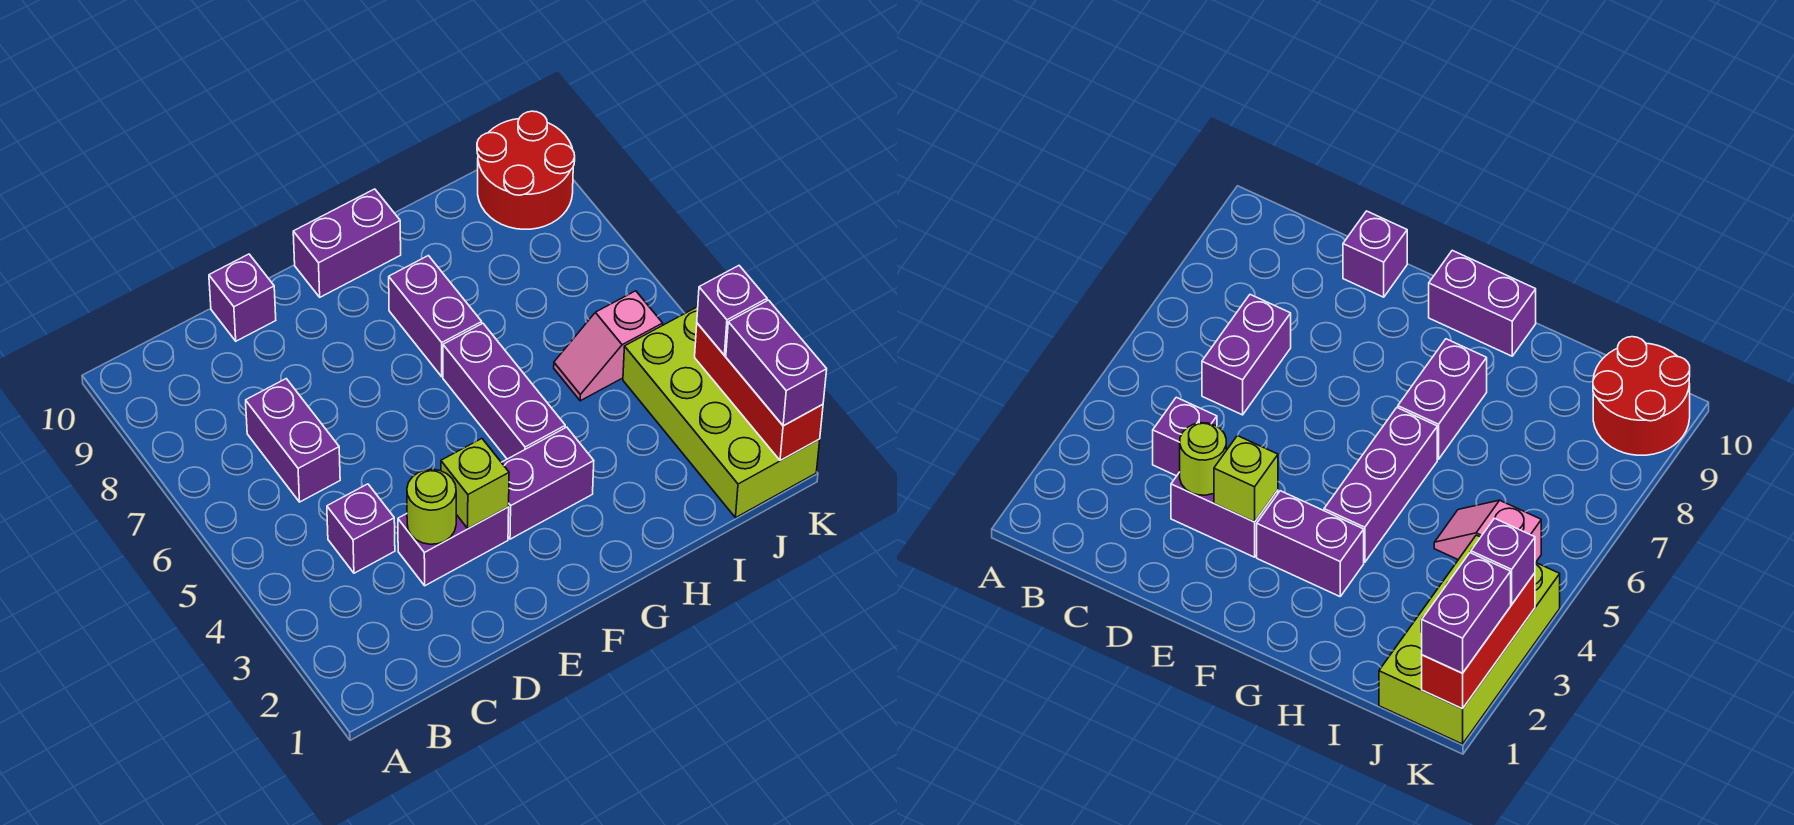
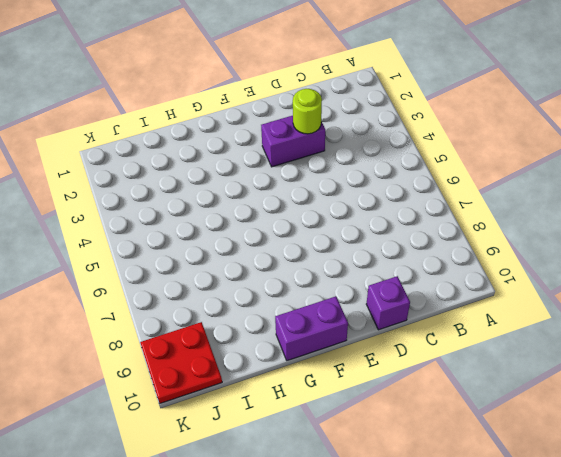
red plate J9:K10 level 1 -> red round brick J9:K10 level 1
none -> purple brick C4 level 1
none -> purple brick C6:C7 level 1
none -> purple brick F3:G3 level 1

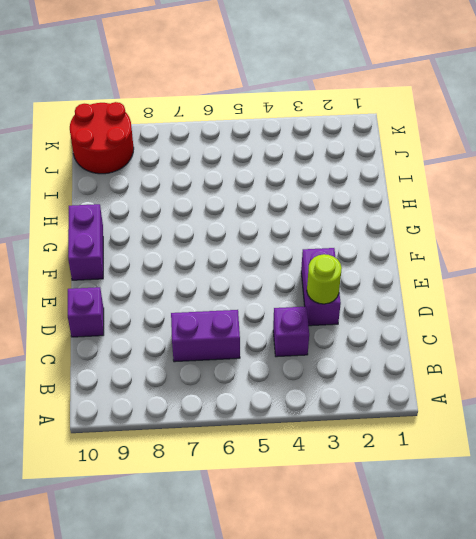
none -> purple brick F3:G3 level 1
none -> purple brick G4:G6 level 1
none -> purple brick G7:G8 level 1

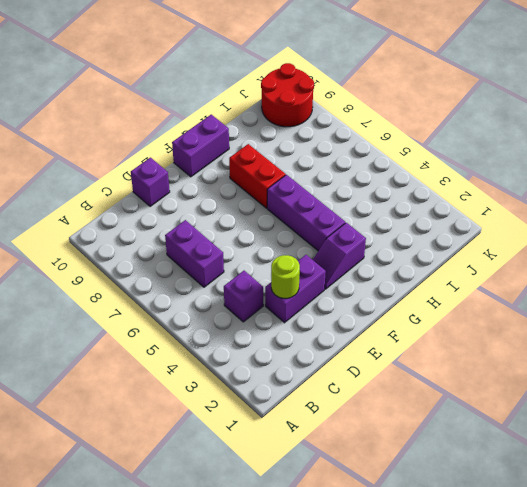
purple slope F3:G3 level 1 top G -> purple brick F3:G3 level 1
red brick G7:G8 level 1 -> purple brick G7:G8 level 1
none -> pink slope I5:J5 level 1 top J
none -> lime brick J1:K4 level 1
none -> lime brick E3 level 2

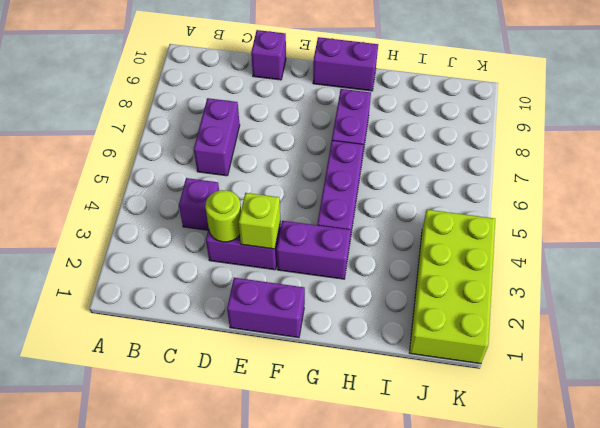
purple brick E1:F1 level 1 -> purple brick K1:K2 level 3
none -> pink slope I5:J5 level 1 top J
none -> red round brick J9:K10 level 1
none -> red brick K1:K3 level 2

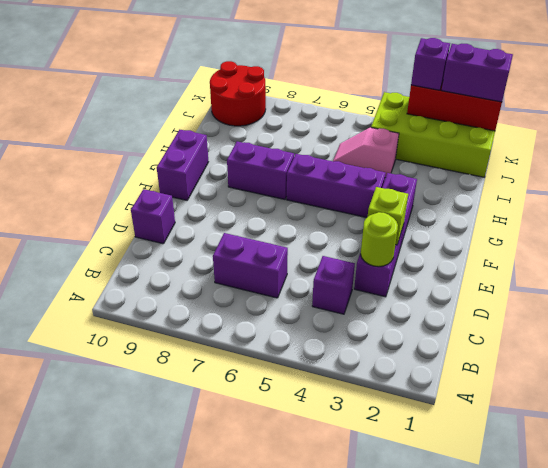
pink slope I4:I5 level 1 top 4 -> pink slope I5:J5 level 1 top J

